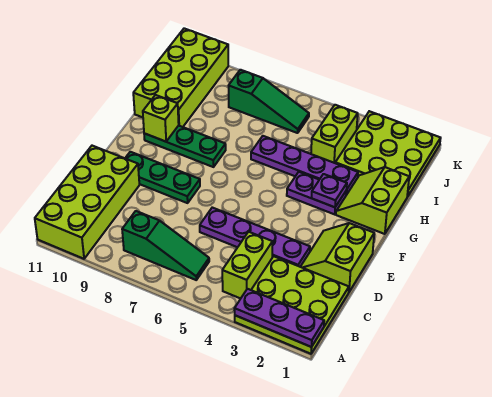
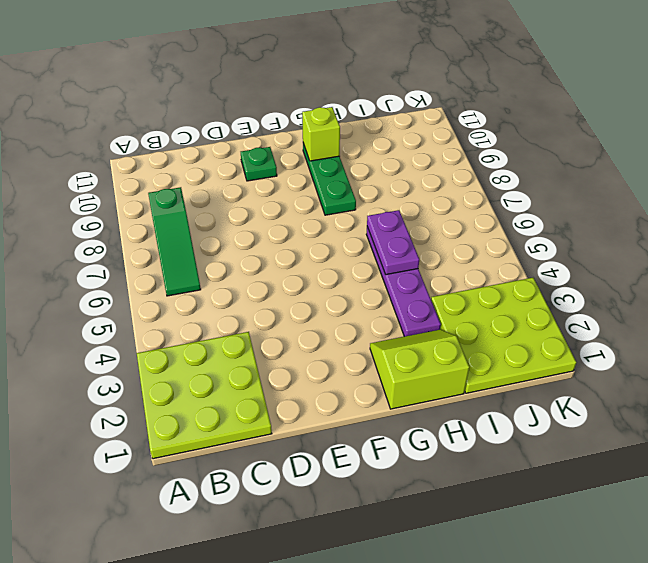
green plate E10 level 1 -> green plate E8:E10 level 1
purple plate H5:H6 level 2 -> purple plate G3:G4 level 1
none -> lime brick A10:D11 level 1
none -> lime brick B4:C4 level 1
none -> lime slope D1:E2 level 1 top 1

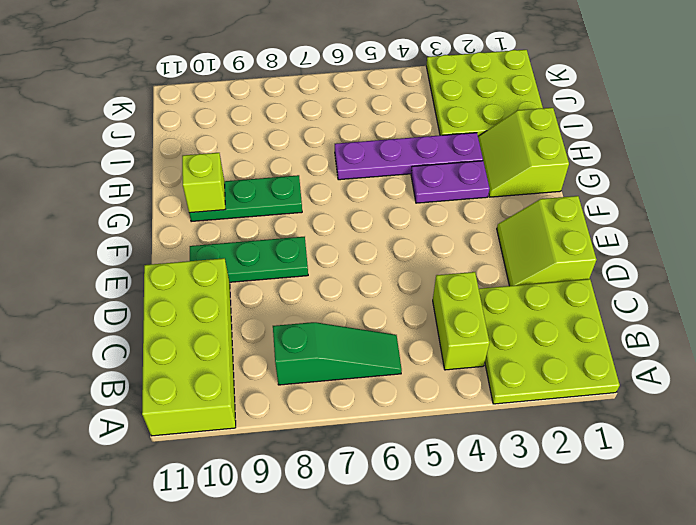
none -> purple plate D3:D6 level 1
none -> lime brick H10:K11 level 1
none -> lime brick I4:J4 level 1

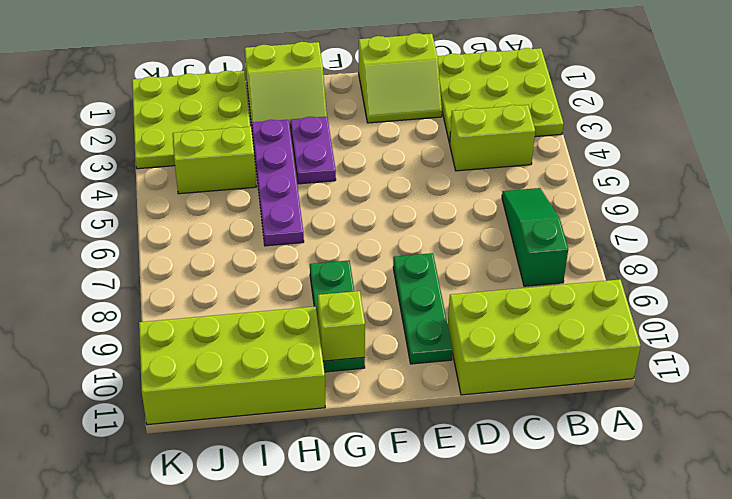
none -> purple plate D3:D6 level 1
none -> green slope J6:J8 level 1 top 8
none -> purple plate A1:A3 level 2

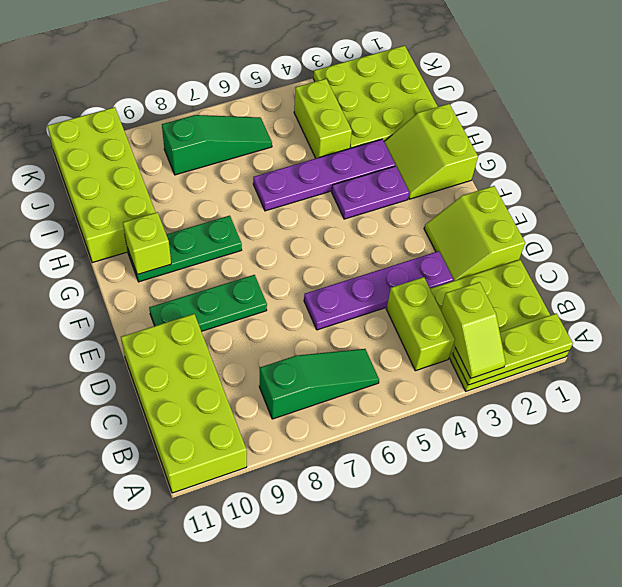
lime plate A1:A3 level 2 -> purple plate A1:A3 level 2
lime slope A3:B3 level 3 top B -> none
none -> purple plate G3 level 2

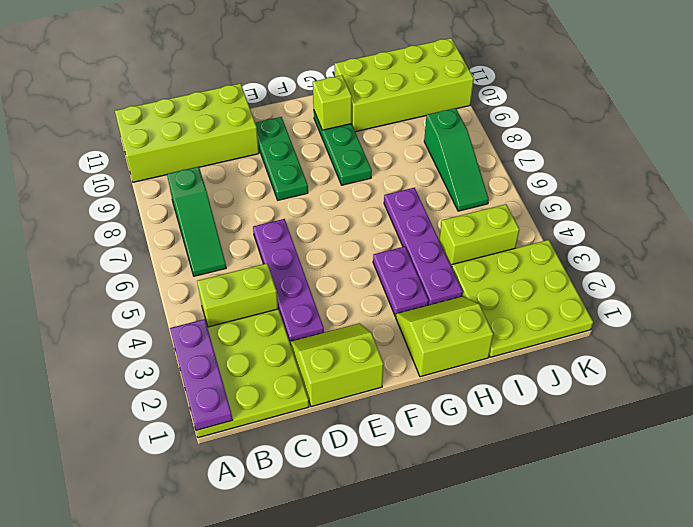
none -> purple plate G3 level 2

